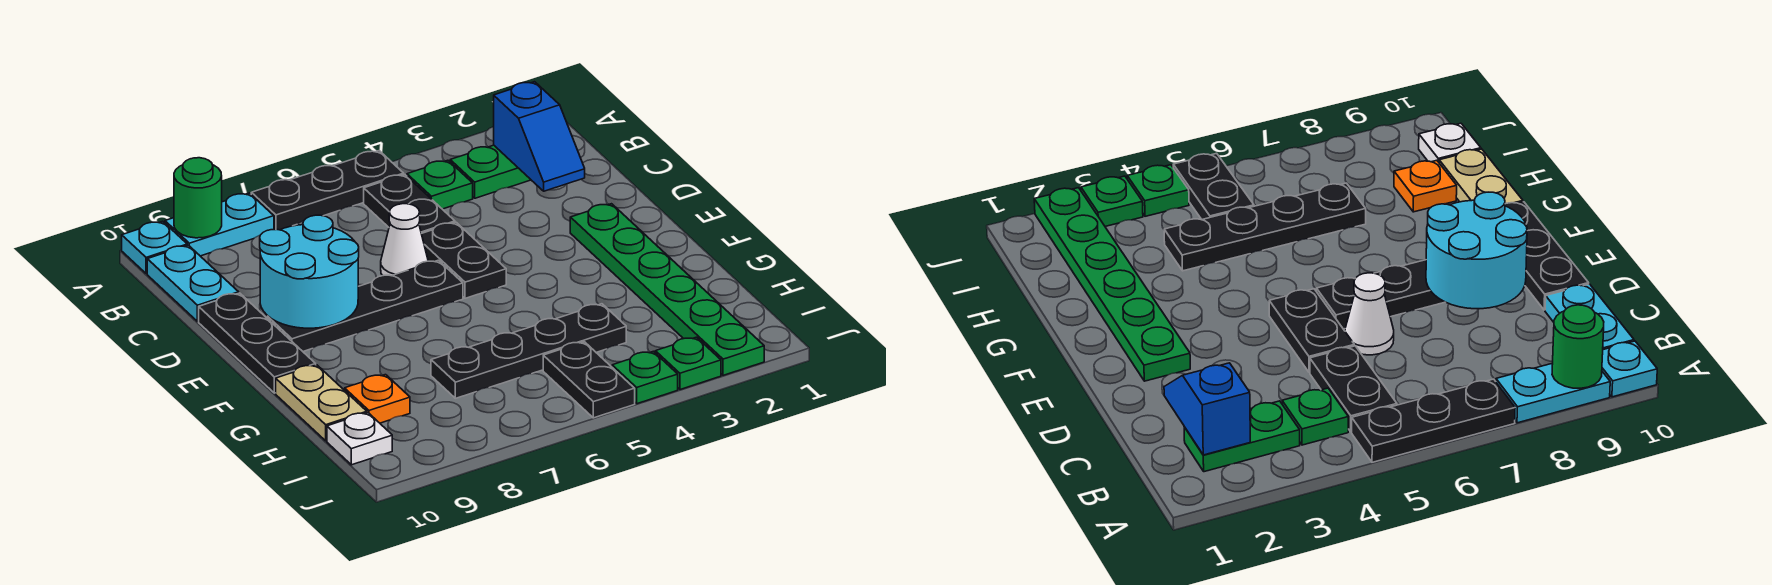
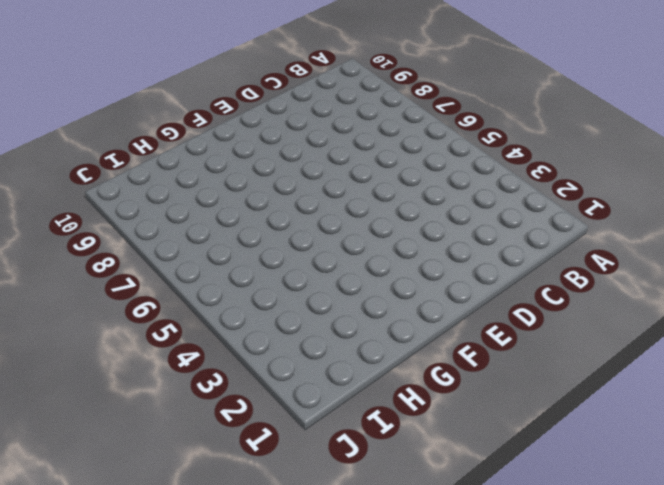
none -> black plate A5:A7 level 1
none -> cyan plate A8:A9 level 1
none -> cyan plate A10 level 1

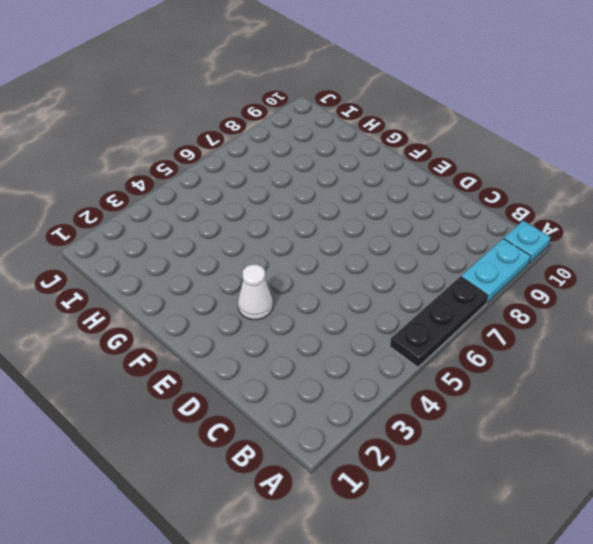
white cone E3 level 1 -> white cone D6 level 1
none -> green plate B2:B3 level 1
none -> green plate B4 level 1
none -> black plate B5:C5 level 1

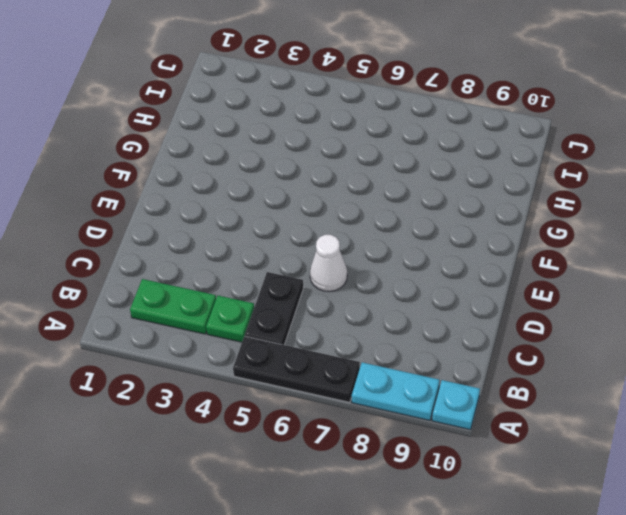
none -> cyan plate B10:C10 level 1
none -> black plate D5:E5 level 1
none -> black plate D10:F10 level 1

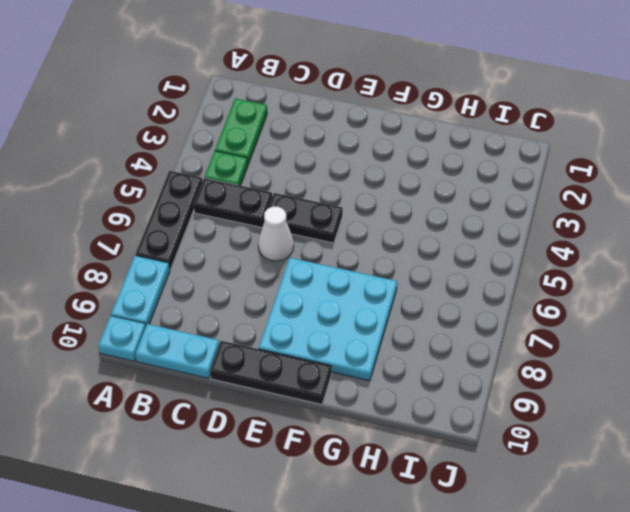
cyan plate E7:G9 level 1 -> black plate E6:E9 level 1
none -> green plate E2:J2 level 1
none -> tan plate G10:H10 level 1
none -> black plate H4:H7 level 1

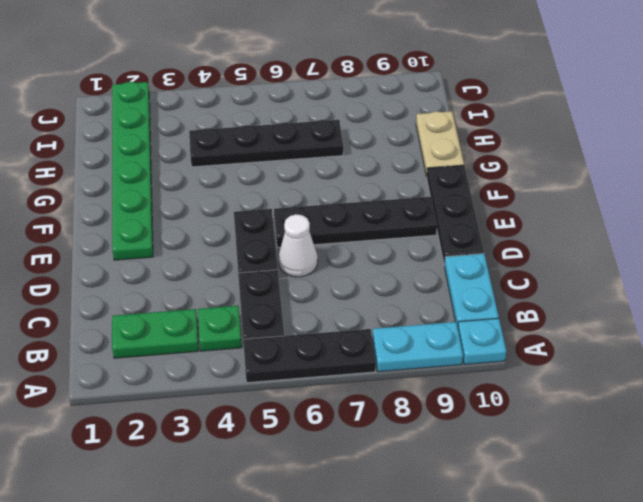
none -> orange plate H9 level 1
none -> black plate I5:J5 level 1
none -> white plate I10 level 1

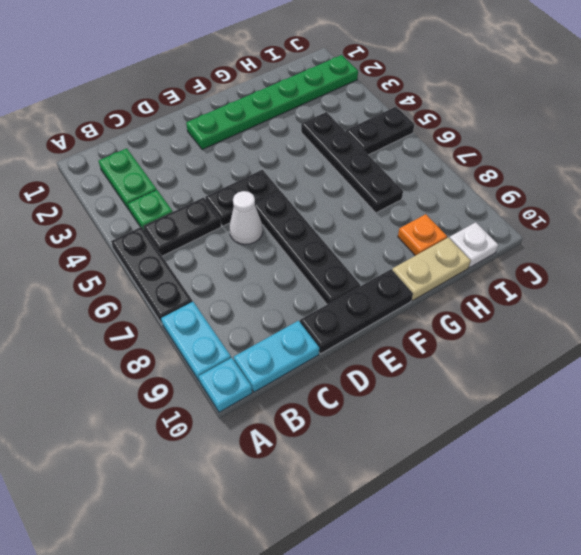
none -> green plate J3 level 1
none -> green plate J4 level 1
none -> green round brick A9 level 2

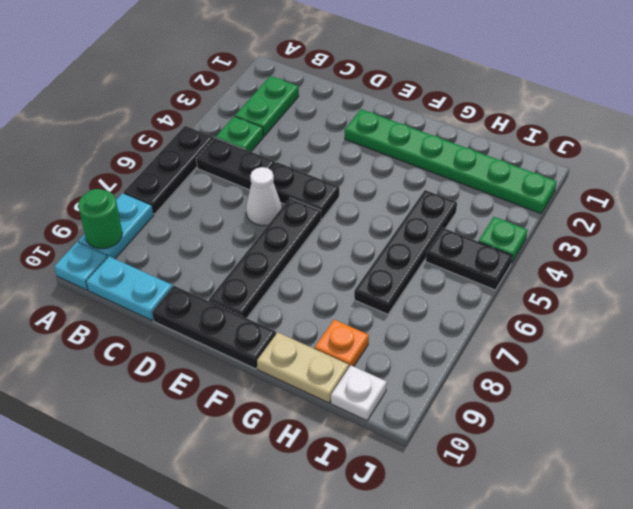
none -> green plate J3 level 1
none -> blue slope B2:C2 level 2 top B
none -> cyan round brick D8:E9 level 2

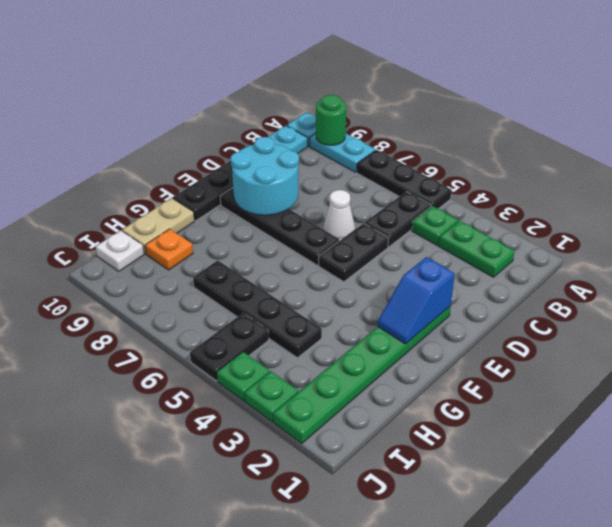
blue slope E2:F2 level 2 top E -> blue slope B2:C2 level 2 top B

